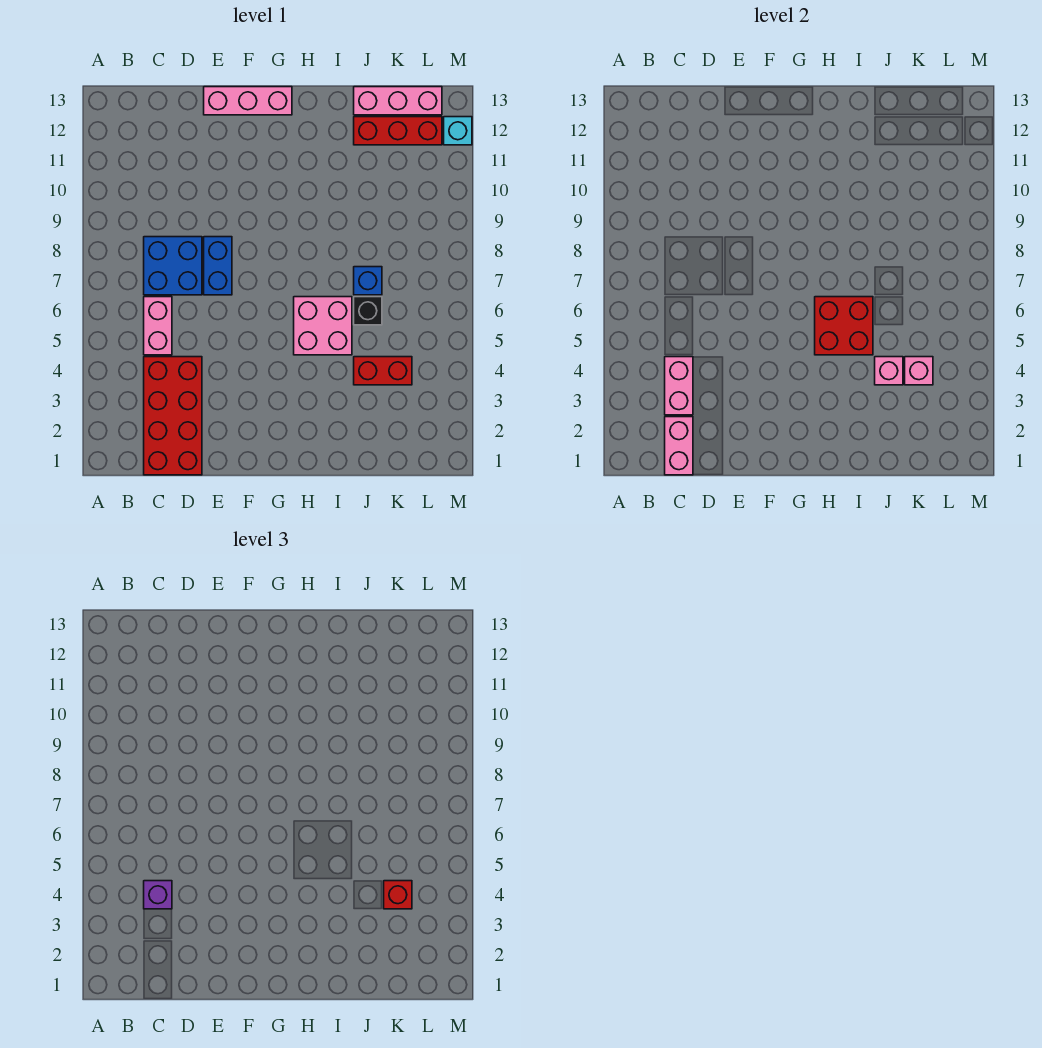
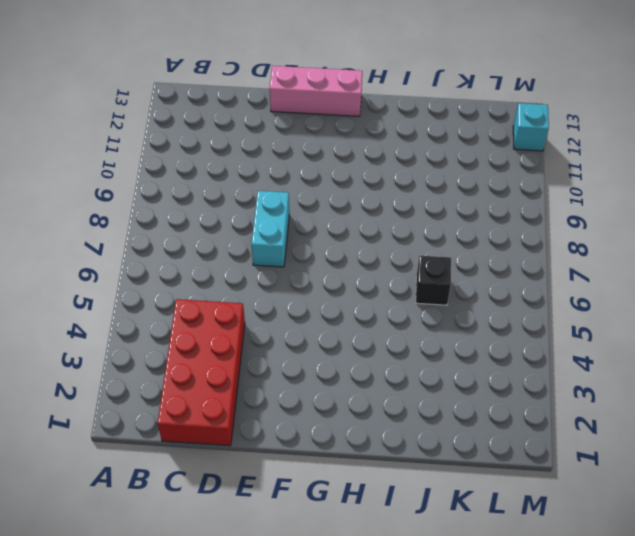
cyan brick E7:E8 level 1 -> blue brick E7:E8 level 1
none -> pink brick C5:C6 level 1
none -> blue brick C7:D8 level 1
none -> pink brick H5:I6 level 1

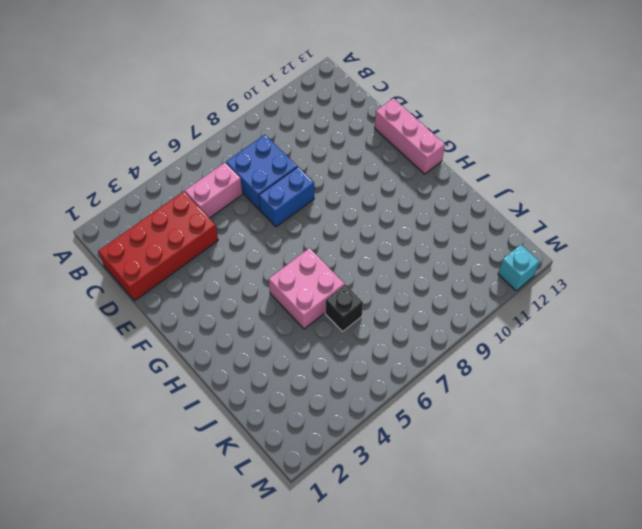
none -> red brick J4:K4 level 1
none -> blue brick J7 level 1
none -> red brick J12:L12 level 1

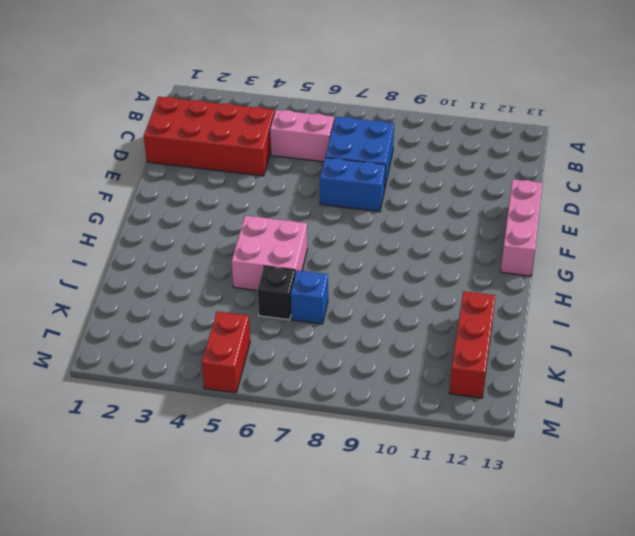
red brick L5:M5 level 1 -> red brick J4:K4 level 1
none -> pink brick J13:L13 level 1
none -> cyan brick M12 level 1
none -> pink brick C1:C2 level 2

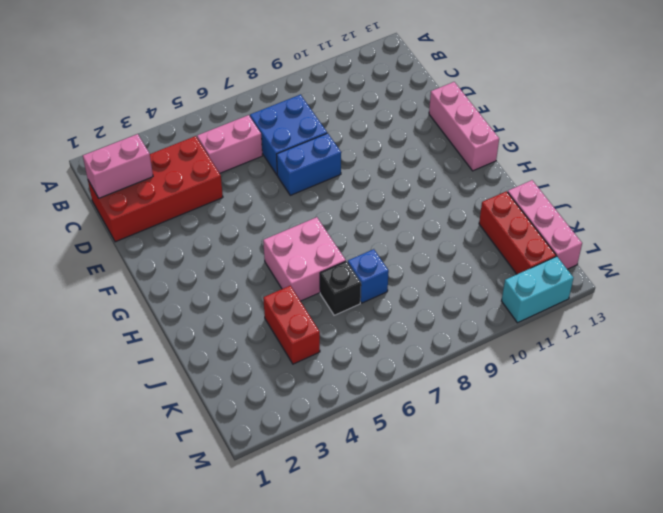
cyan brick M11:M12 level 1 -> cyan brick M12 level 1
none -> pink brick C3:C4 level 2
none -> red brick H5:I6 level 2
none -> pink brick J4 level 2

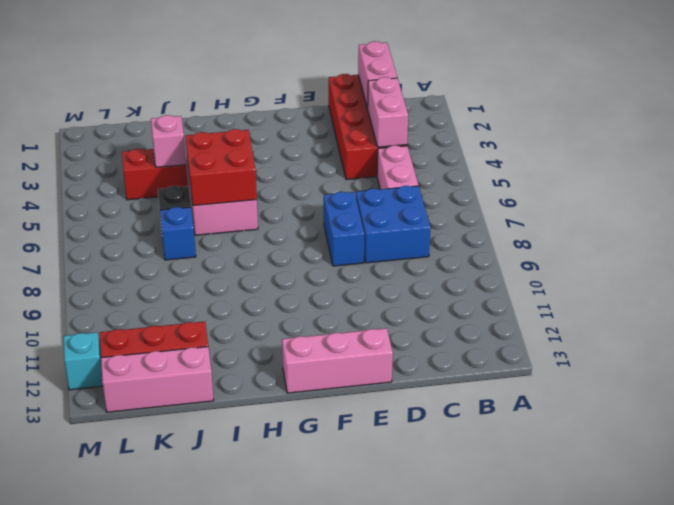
none -> pink brick K4 level 2
none -> purple brick C4 level 3
none -> red brick K4 level 3

